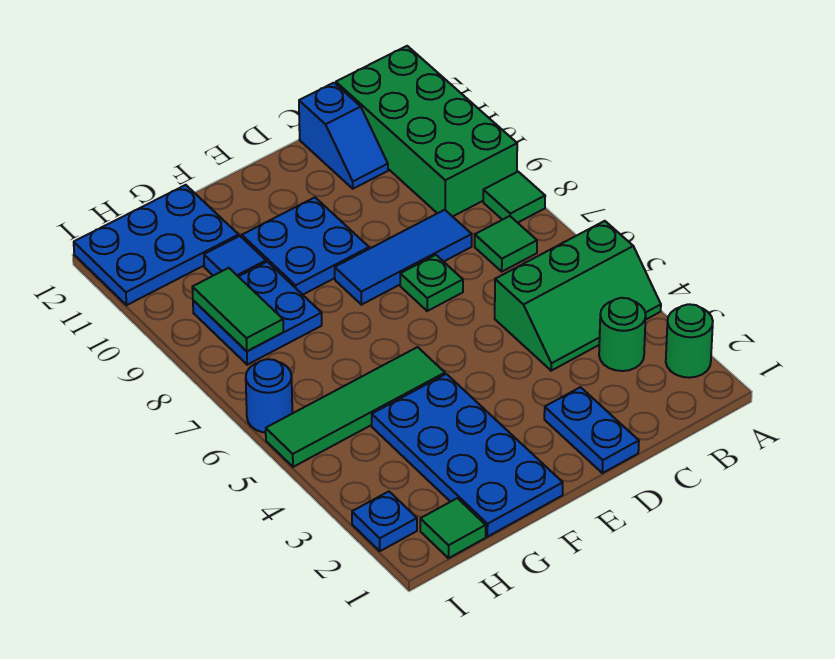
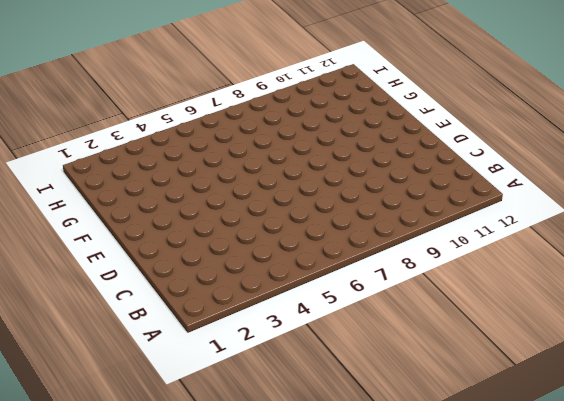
none -> green round brick A2 level 1
none -> green slope A4:C5 level 1 top 5
none -> green tile A8 level 1

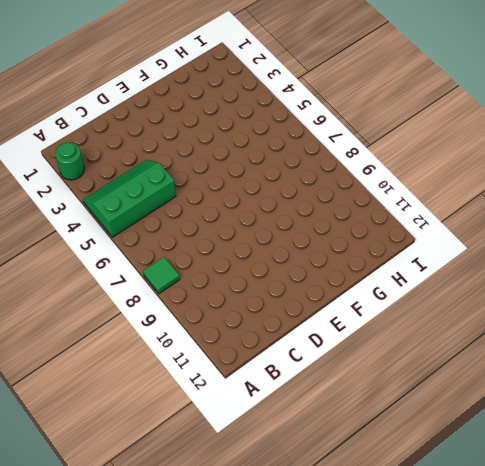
none -> green brick A9:B12 level 1
none -> green round brick B3 level 1
none -> green tile B7 level 1

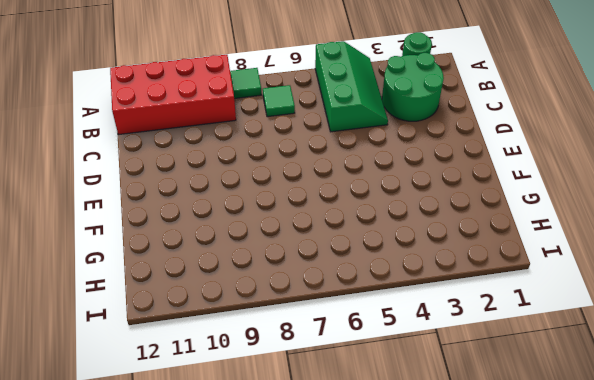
red brick A9:B12 level 1 -> green brick A9:B12 level 1
green round brick B2:C3 level 1 -> green round brick B3 level 1
none -> blue tile C8:E8 level 1
none -> blue slope C11:C12 level 1 top 12
none -> blue plate D1:D2 level 1

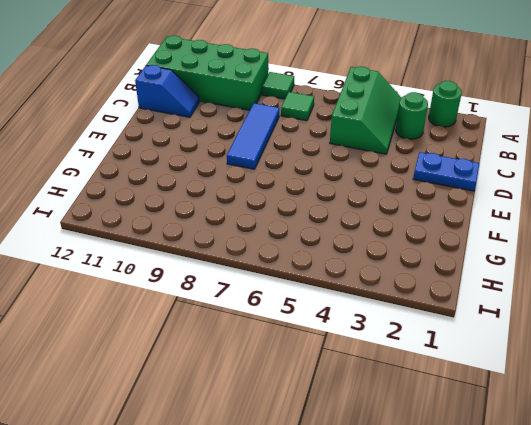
none -> green plate D7 level 1
none -> blue plate E9:F10 level 1
none -> blue plate F1:G4 level 1

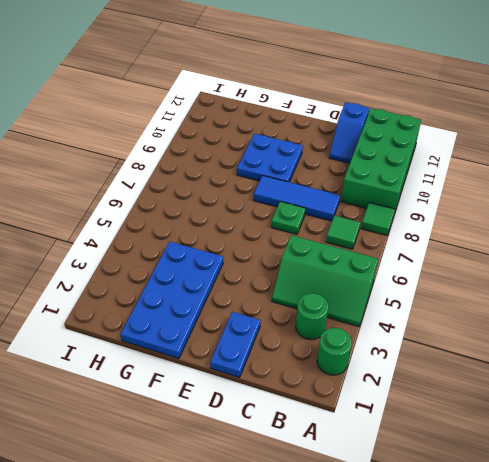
none -> green tile F5:I5 level 1
none -> blue plate G8:H9 level 1
none -> blue tile G10 level 1

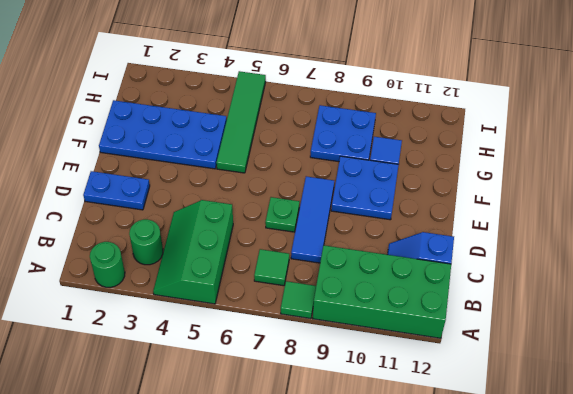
none -> blue plate G11:I12 level 1
none -> green tile H1 level 1
none -> blue plate I2 level 1

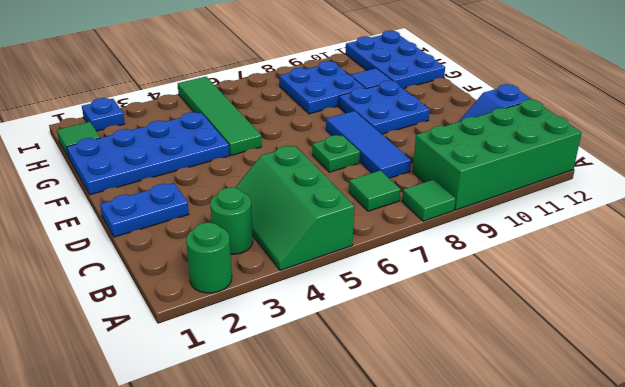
none -> blue round brick I6 level 1
none -> green tile H8:H9 level 2

